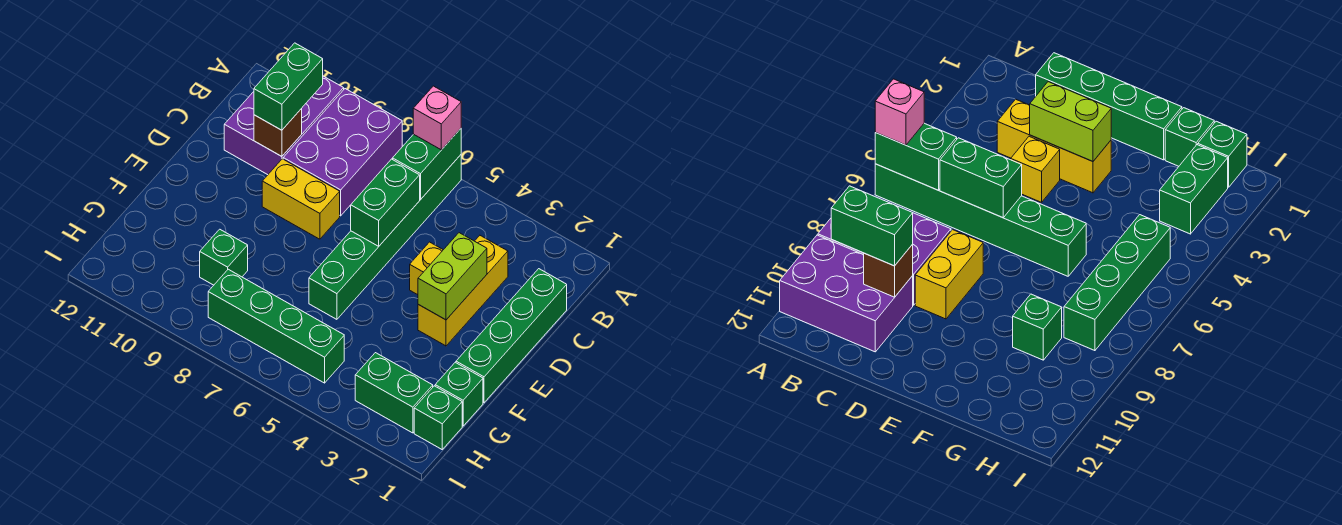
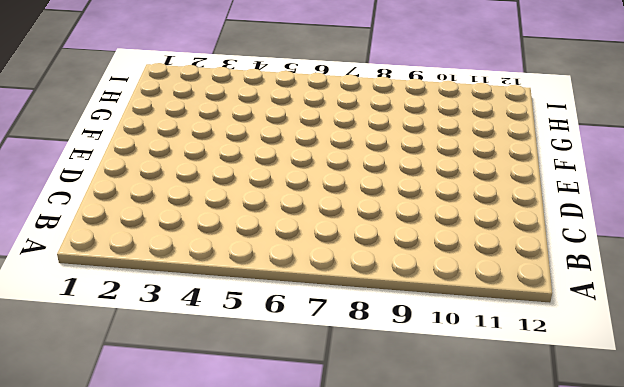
none -> green brick A6:F6 level 1
none -> purple brick A8:C9 level 1
none -> purple brick A10:C11 level 1

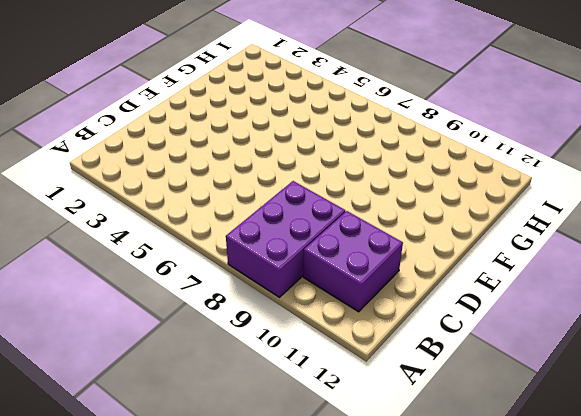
purple brick B10:C11 level 1 -> purple brick A10:C11 level 1
none -> green brick A6:F6 level 1
none -> green brick C1:F1 level 1
none -> yellow brick C3:E3 level 1

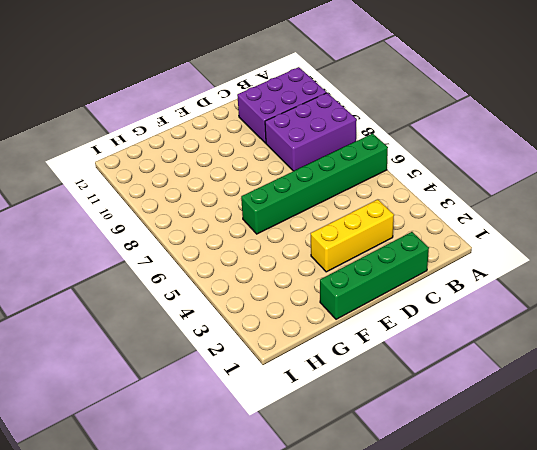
none -> yellow brick D4 level 1
none -> yellow brick D8:D9 level 1
none -> green brick G1 level 1

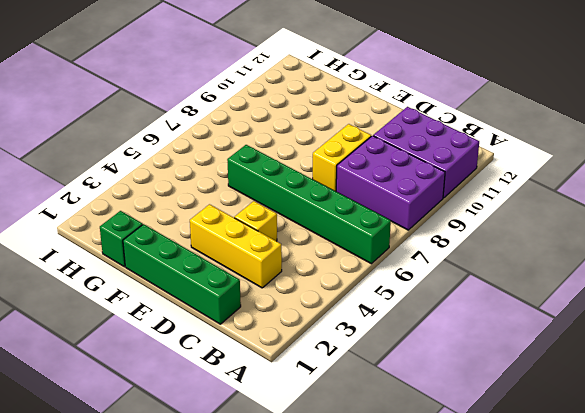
none -> green brick G9 level 1
none -> green brick H1 level 1
none -> green brick H2:H3 level 1

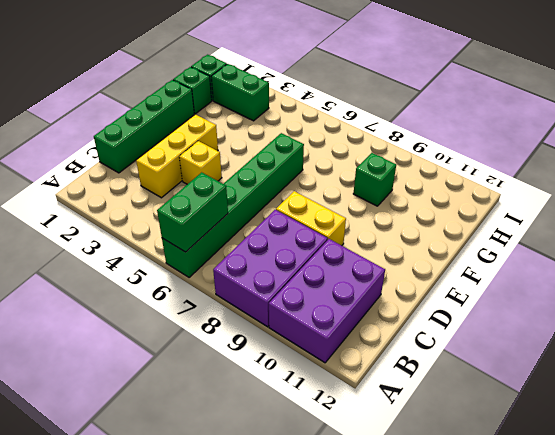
none -> green brick H5:H8 level 1
none -> green brick C6:D6 level 2
none -> brown brick C10 level 2

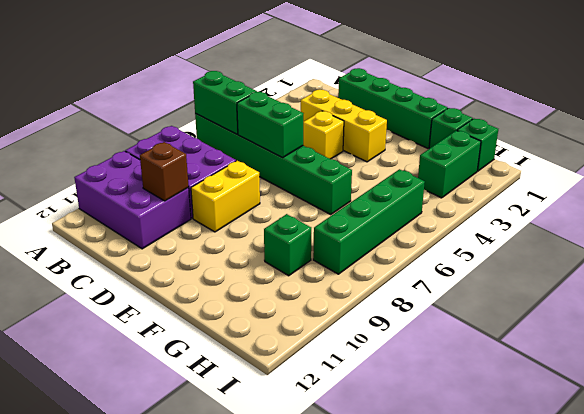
none -> lime brick D3:E3 level 2
none -> pink brick A6 level 3
none -> green brick B10:C10 level 3

